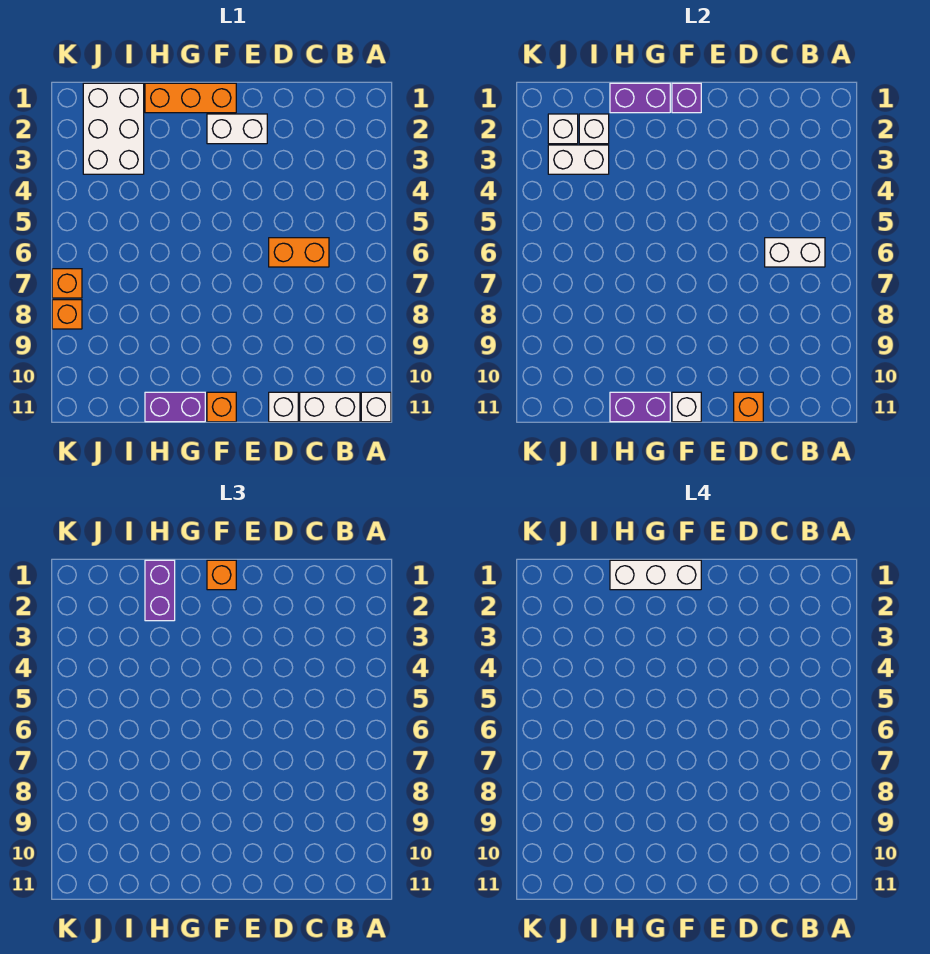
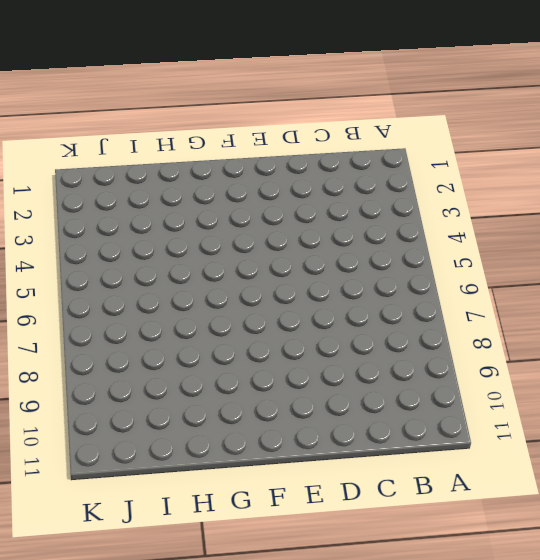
none -> white brick A11 level 1
none -> white brick B11:C11 level 1
none -> orange brick C6:D6 level 1

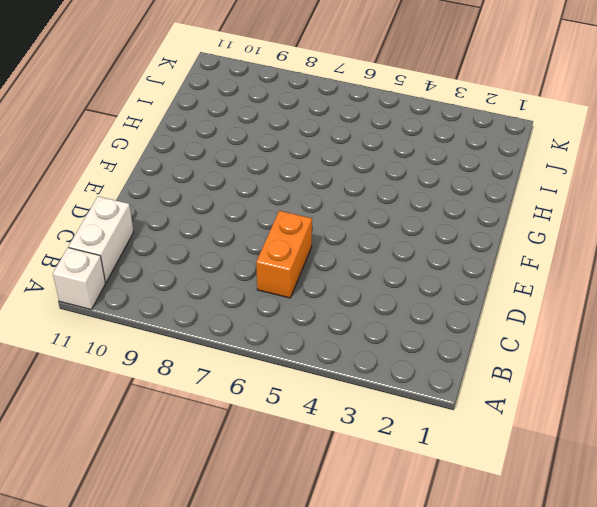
none -> white brick D11 level 1
none -> white brick E2:F2 level 1
none -> orange brick F1:H1 level 1

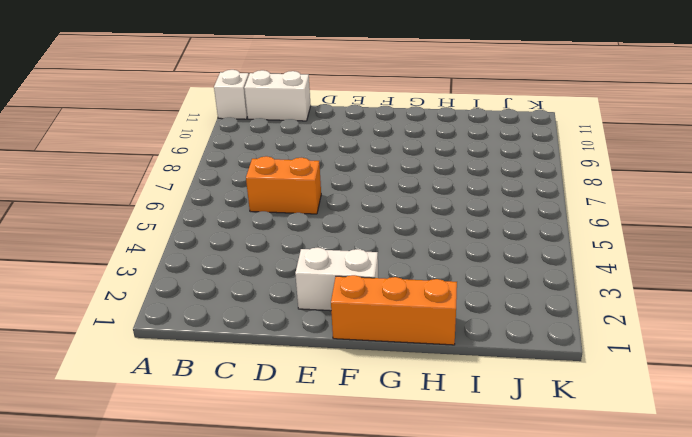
none -> white brick D11 level 1
none -> orange brick F11 level 1
none -> purple brick G11:H11 level 1

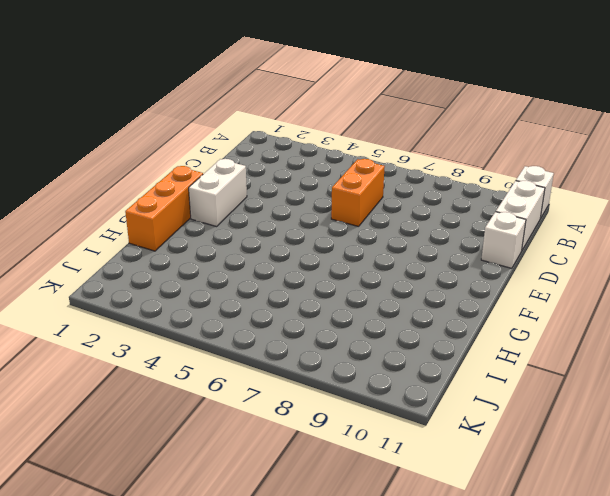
none -> orange brick F11 level 1
none -> purple brick G11:H11 level 1
none -> white brick I1:J3 level 1

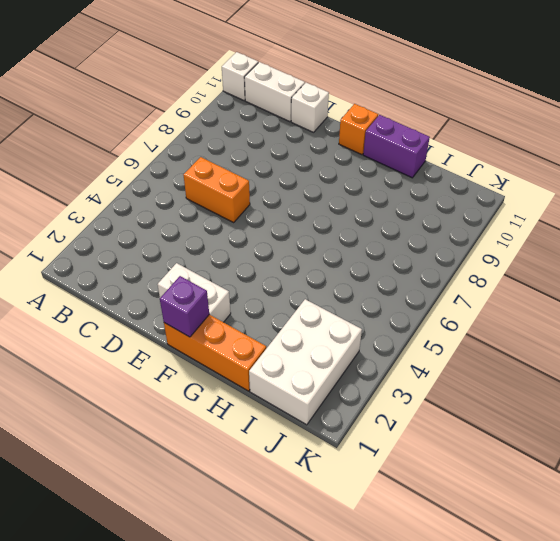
none -> orange brick K7 level 1
none -> orange brick K8 level 1
none -> white brick B6:C6 level 2

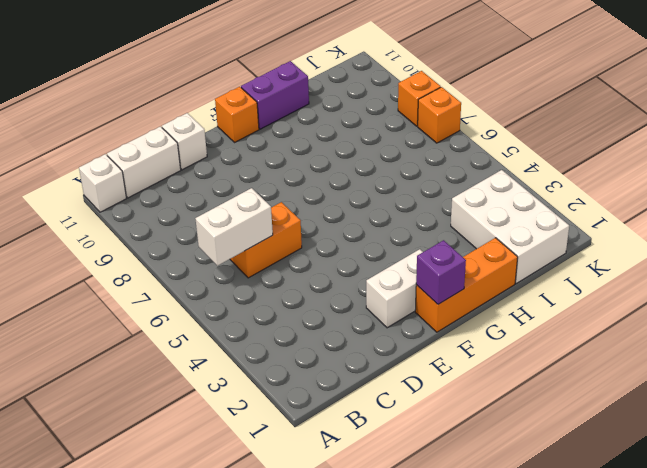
none -> orange brick D11 level 2
none -> white brick F11 level 2
none -> purple brick G1:H1 level 2

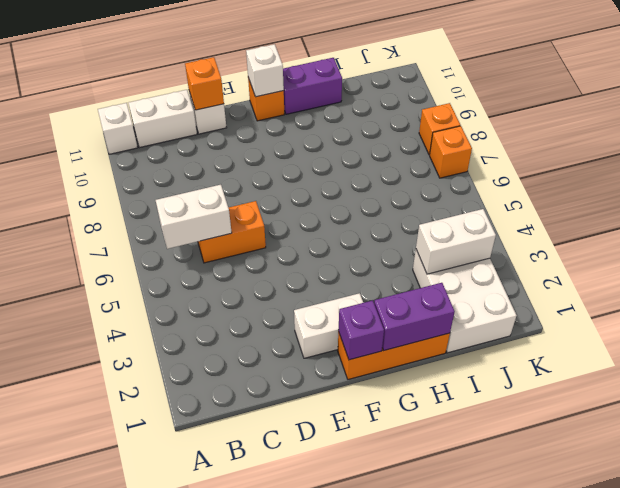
none -> purple brick G11:H11 level 2
none -> white brick I2 level 2
none -> white brick J2 level 2

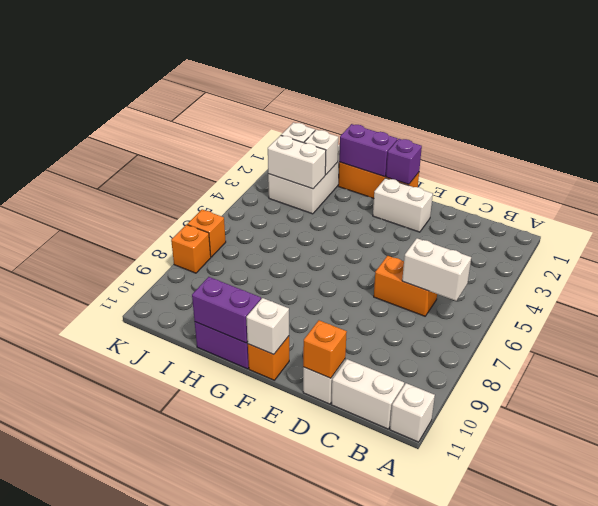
none -> orange brick F1 level 3
none -> purple brick H1:H2 level 3
none -> white brick F1:H1 level 4

